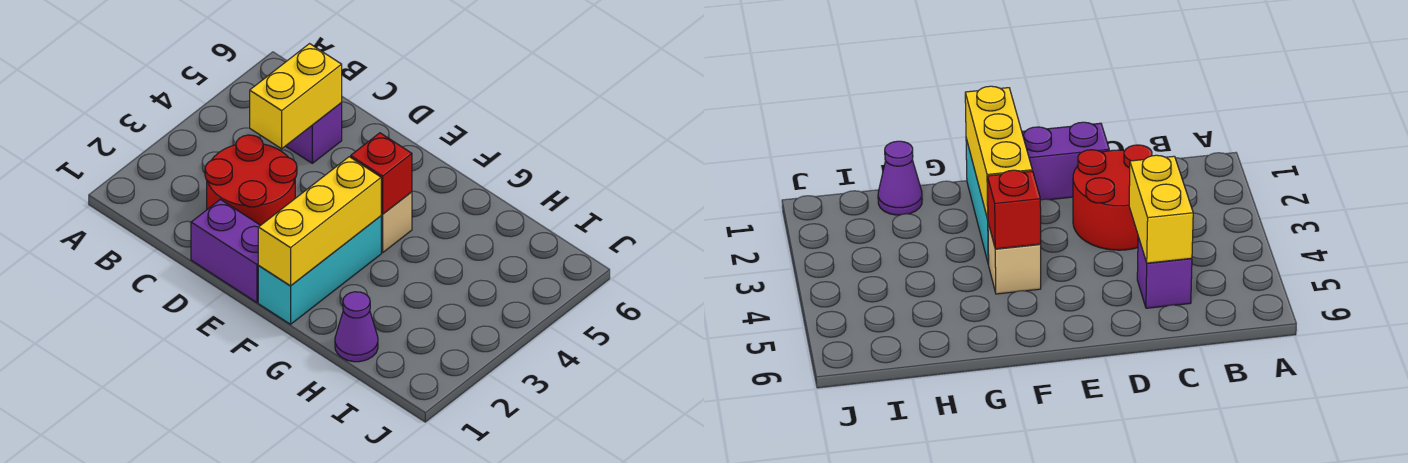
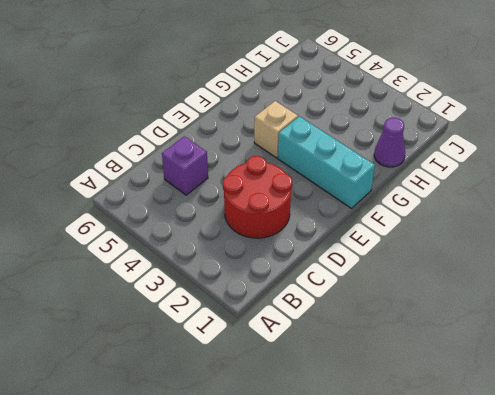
none -> purple brick D1:E1 level 1
none -> yellow brick C4:C5 level 2

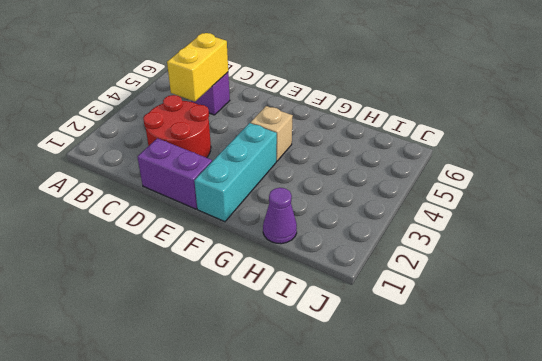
none -> yellow brick F1:F3 level 2
none -> red brick F4 level 2

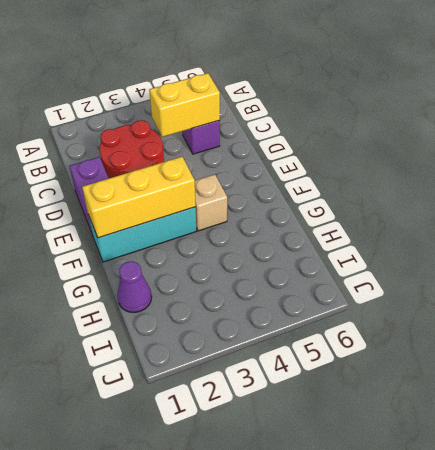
none -> red brick F4 level 2

